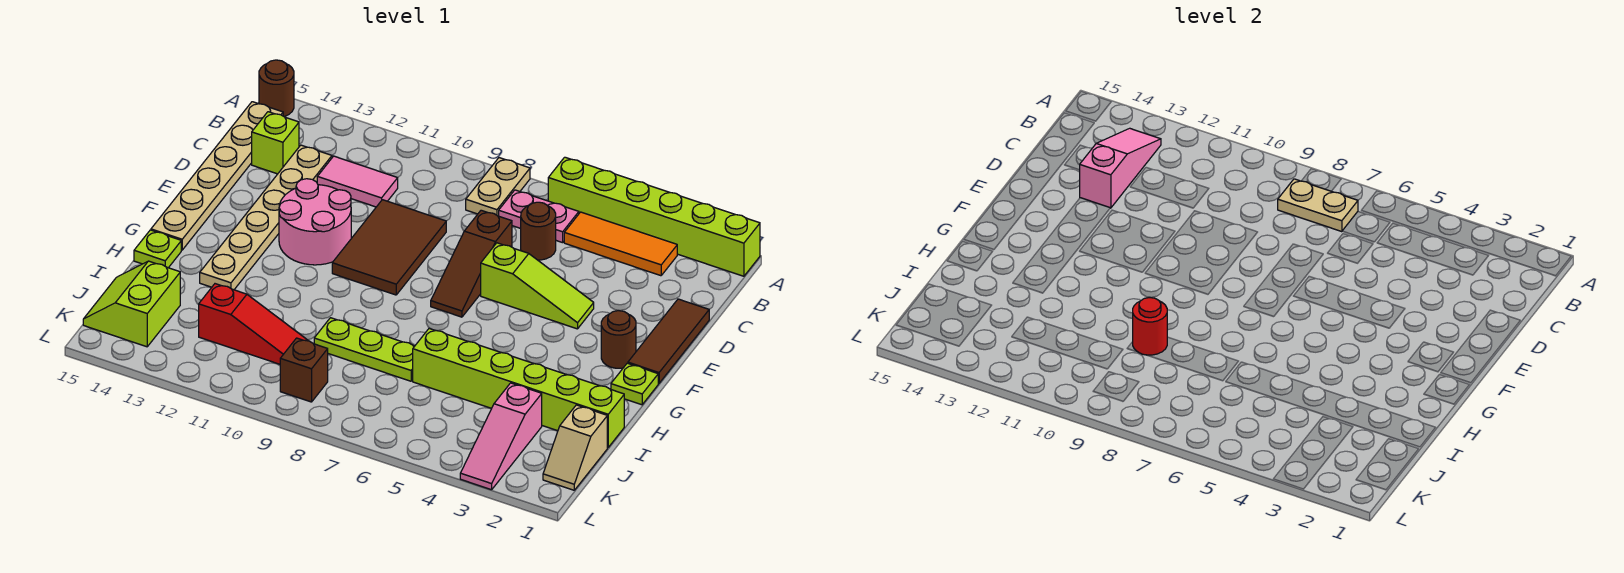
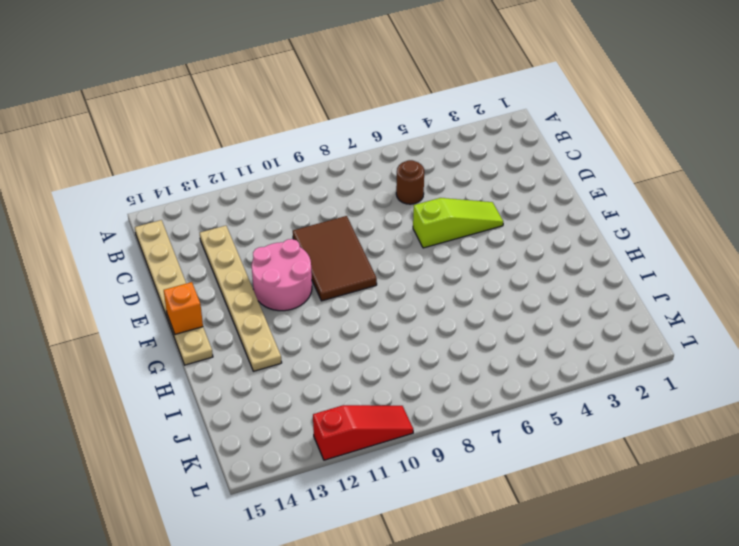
orange brick F15 level 2 -> none
red slope L10:L12 level 1 top 12 -> red slope J10:J12 level 1 top 12
none -> lime brick A1:A6 level 1
none -> tan plate A8:B8 level 1
none -> brown round brick A15 level 1

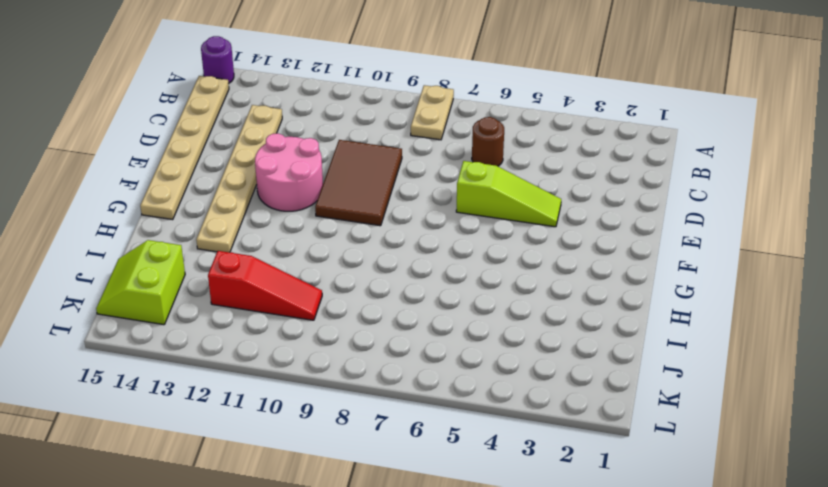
purple round brick A15 level 1 -> brown round brick A15 level 1
none -> lime brick A1:A6 level 1
none -> orange tile B3:B5 level 1
none -> pink plate B6:B7 level 1

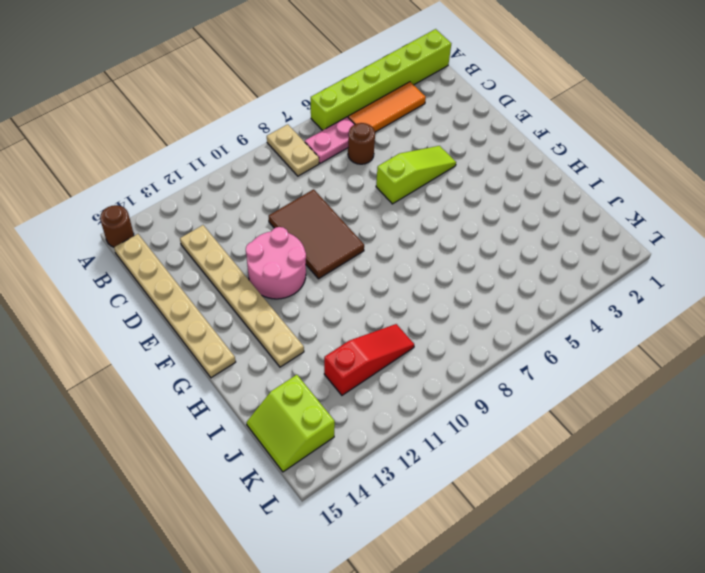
none -> pink tile C11:C12 level 1
none -> lime brick C14 level 1
none -> brown tile D1:F1 level 1

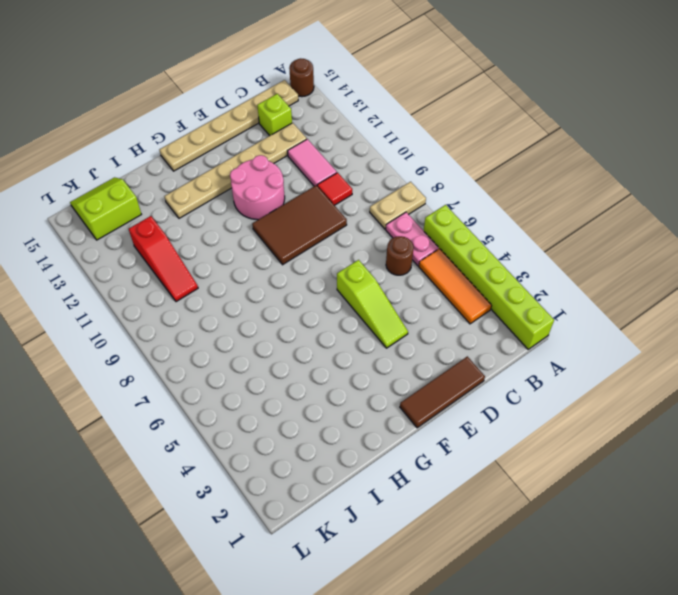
red tile C10 level 1 -> none
none -> brown slope D7:F7 level 1 top D
none -> brown round brick F2 level 1
none -> lime plate G1 level 1

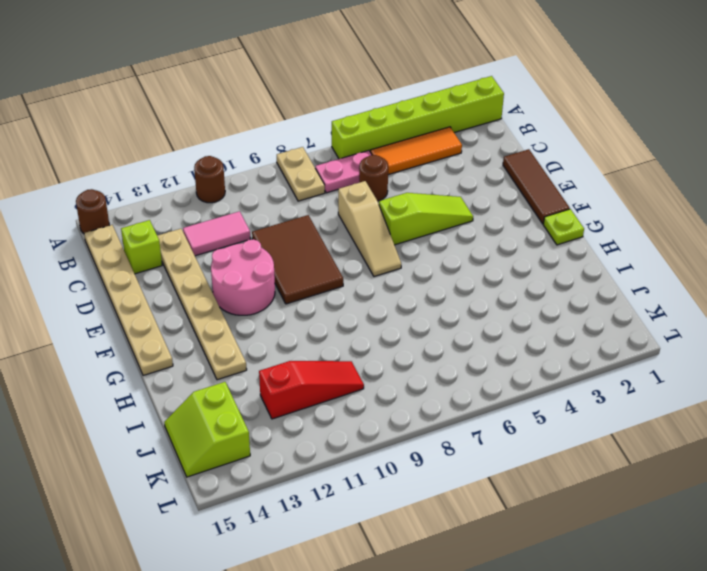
brown round brick A11 level 1 -> brown round brick F2 level 1
tan slope D7:F7 level 1 top D -> brown slope D7:F7 level 1 top D
none -> lime plate H15 level 1
none -> lime brick I1:I6 level 1
none -> lime plate I7:I9 level 1

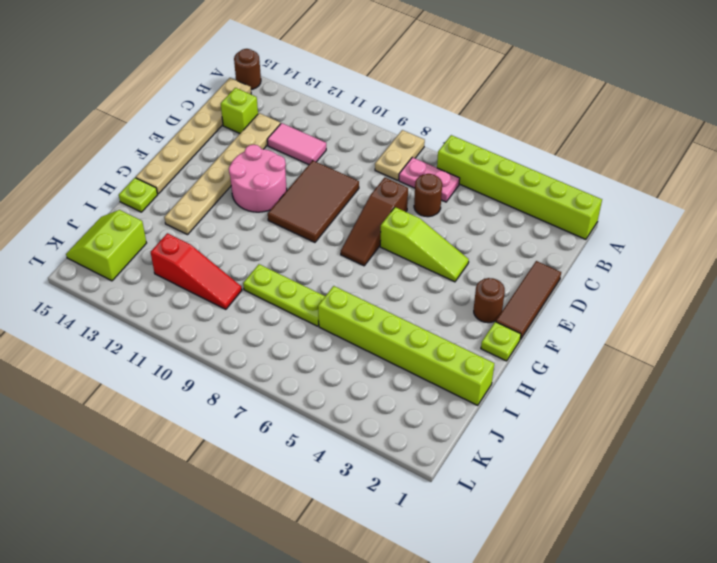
none -> orange tile B3:B5 level 1
none -> tan slope J1:K1 level 1 top J
none -> pink slope J3:L3 level 1 top J

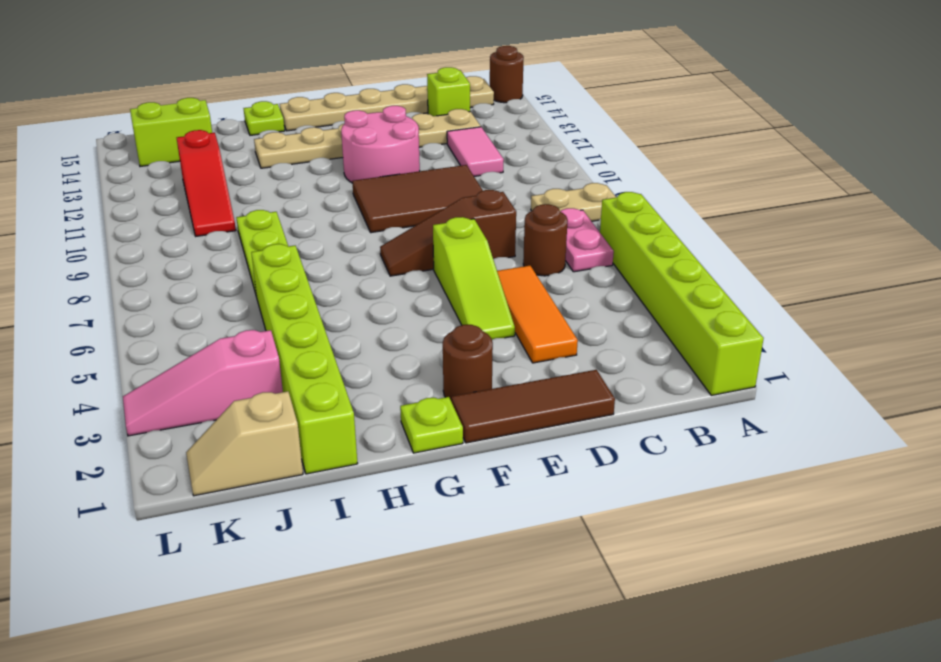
orange tile D3:D5 level 1 -> orange tile B3:B5 level 1
none -> brown brick K9 level 1
none -> tan plate B7:B8 level 2
none -> pink slope B13:D13 level 2 top D

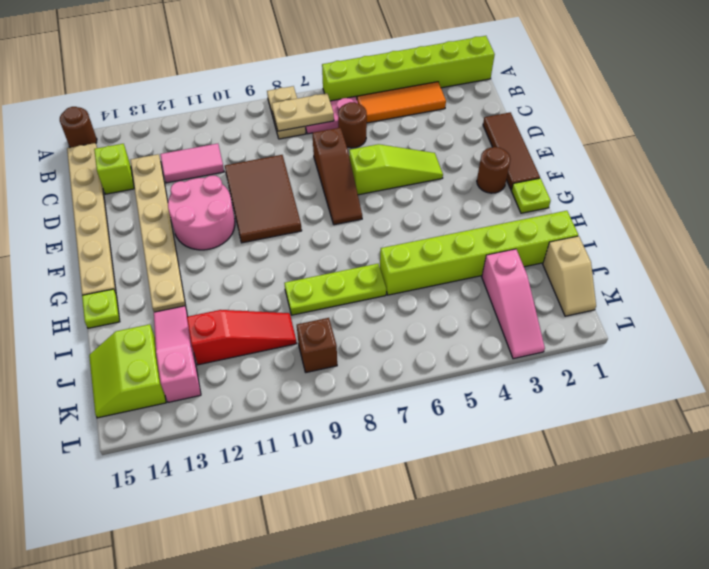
pink slope I13:K13 level 1 top K -> pink slope B13:D13 level 2 top D
none -> red round brick I9 level 2

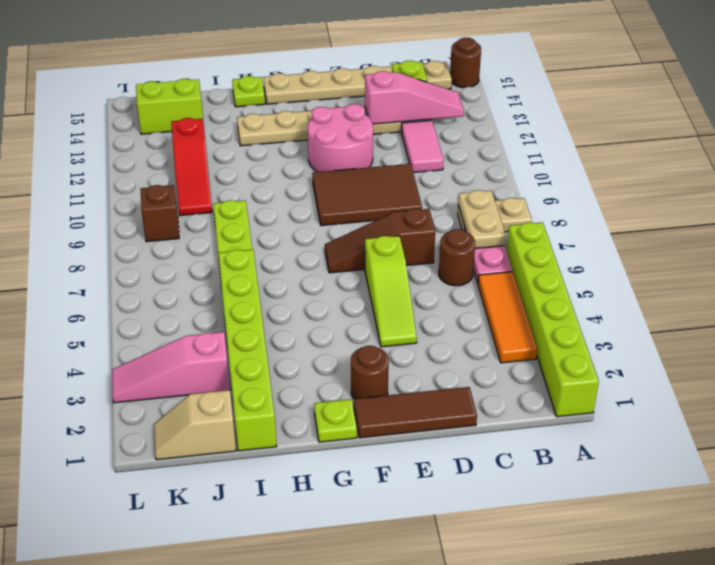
none -> red round brick I9 level 2

